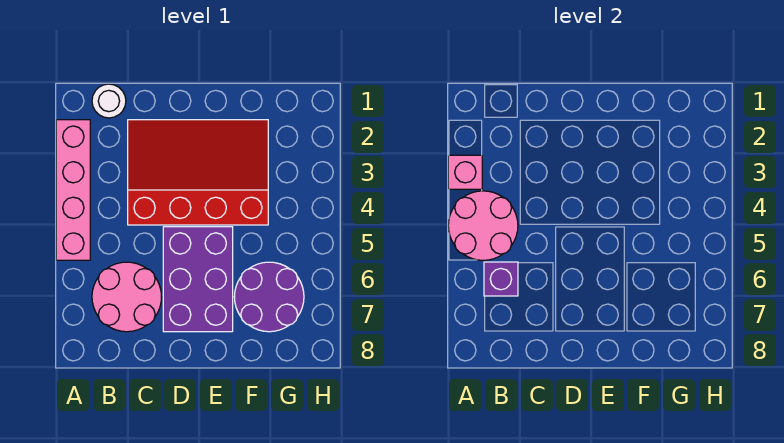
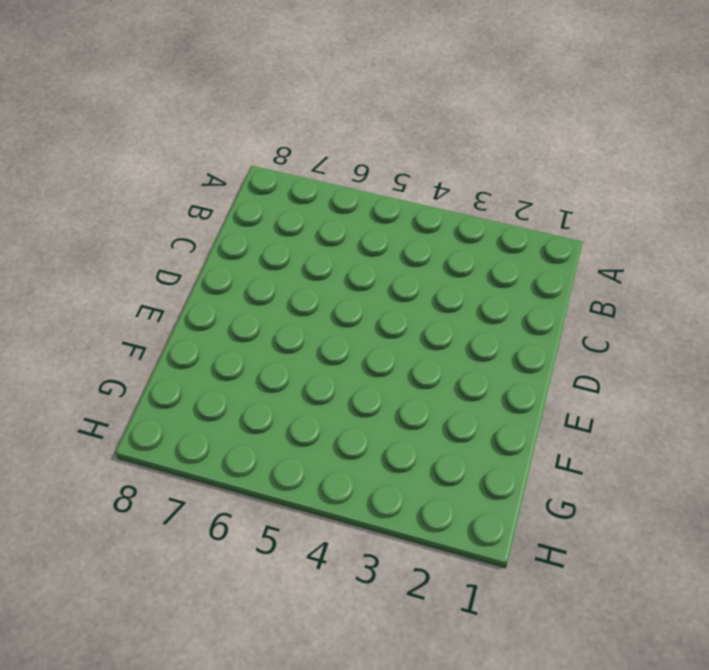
none -> pink brick A2:A5 level 1
none -> white round brick B1 level 1

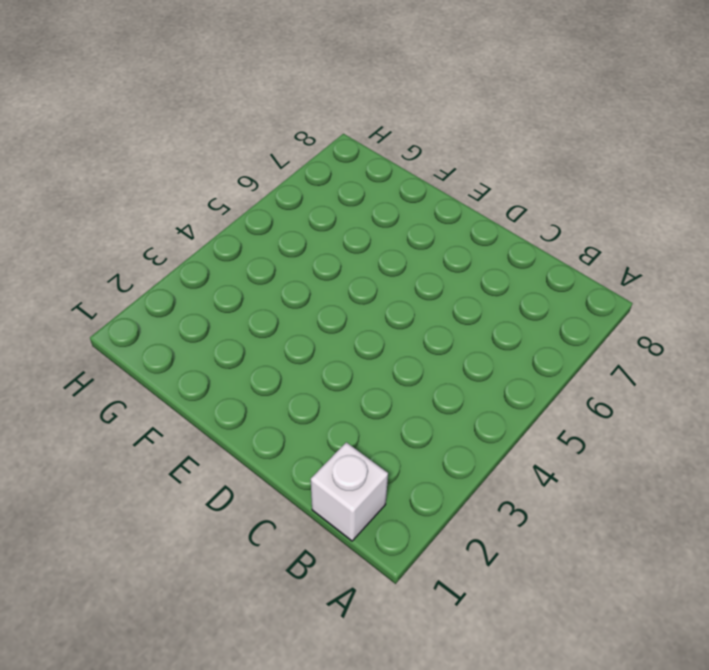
white brick B1 level 1 -> white round brick B1 level 1
none -> pink brick A2:A5 level 1
none -> pink round brick B6:C7 level 1

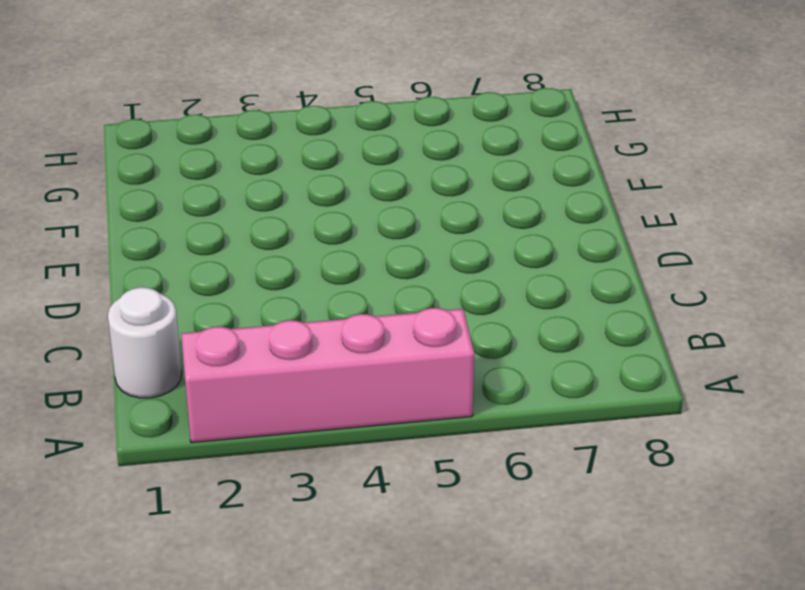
none -> pink round brick B6:C7 level 1
none -> red slope C2:F4 level 1 top 4

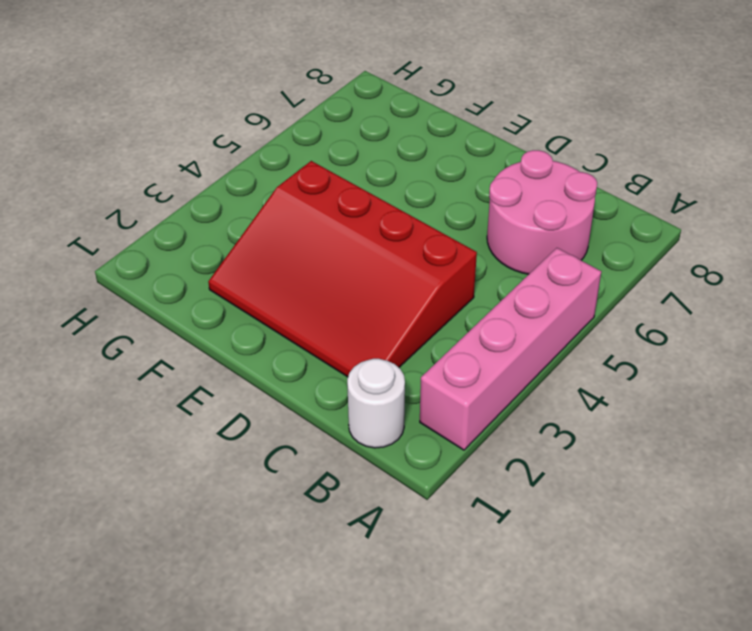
none -> purple brick D5:E7 level 1
none -> purple round brick F6:G7 level 1

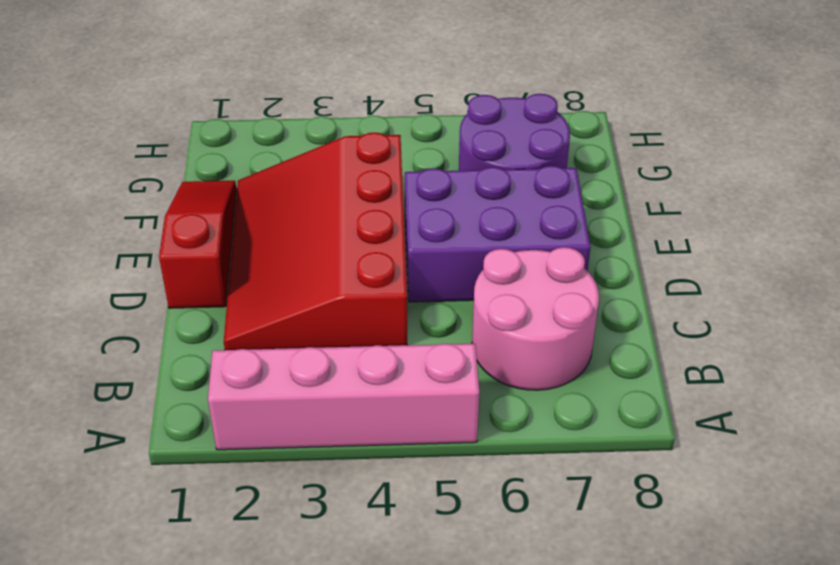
red slope D1:F1 level 1 top D -> none
none -> white round brick B1 level 1
none -> pink brick A3 level 2

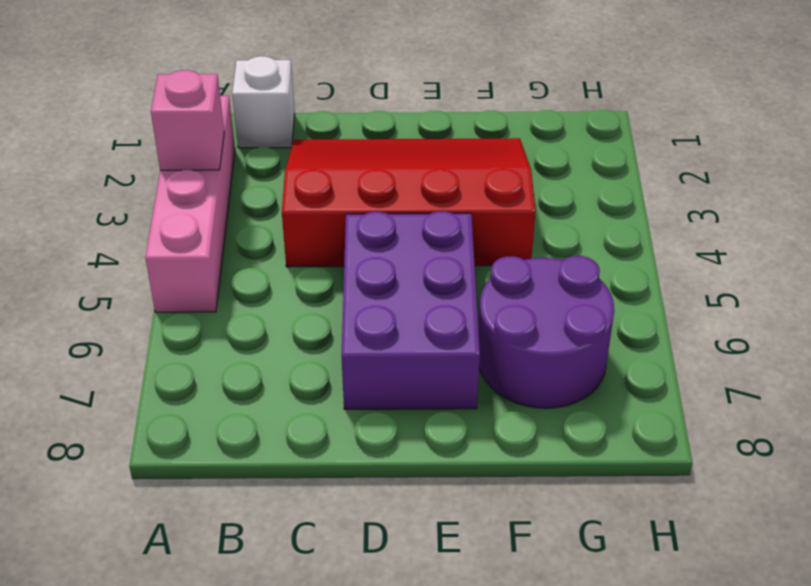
white brick B1 level 1 -> white round brick B1 level 1
none -> pink round brick B6:C7 level 1
none -> pink round brick A4:B5 level 2

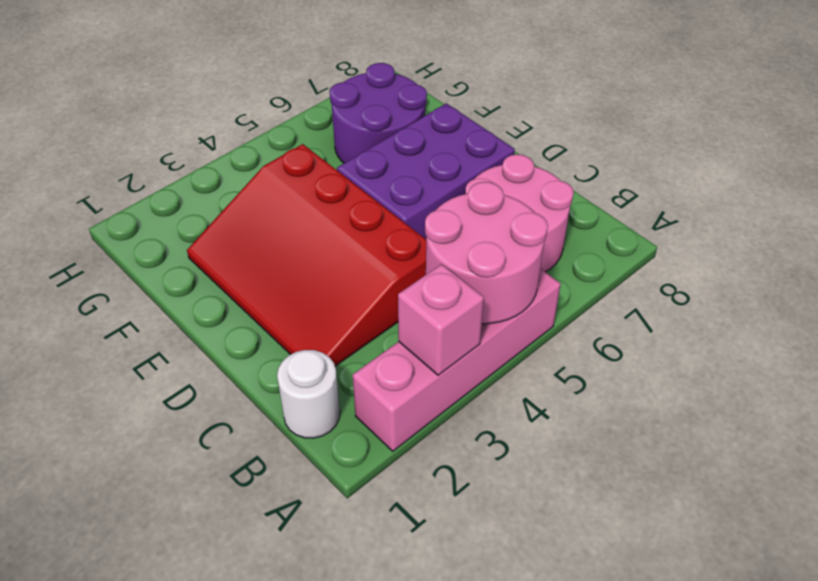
none -> purple brick B6 level 2

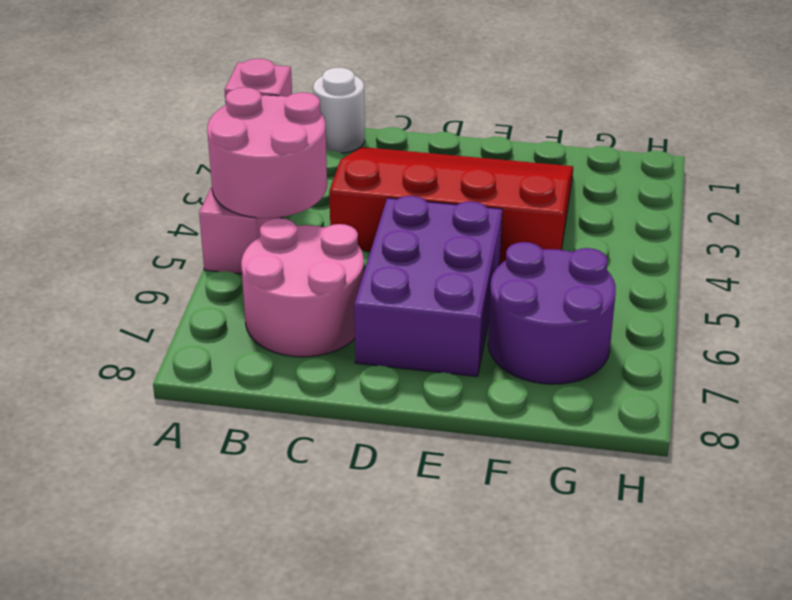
none -> purple brick B6 level 2

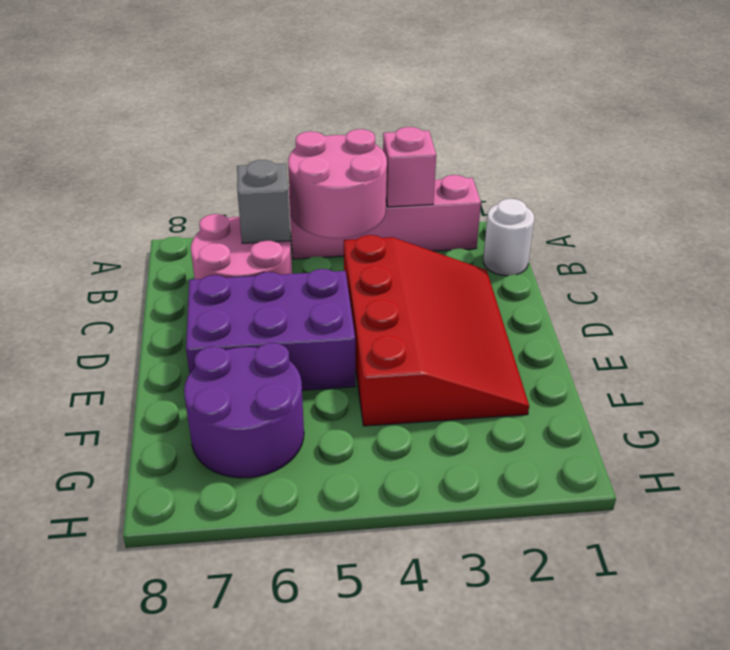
grey brick B6 level 2 -> purple brick B6 level 2

